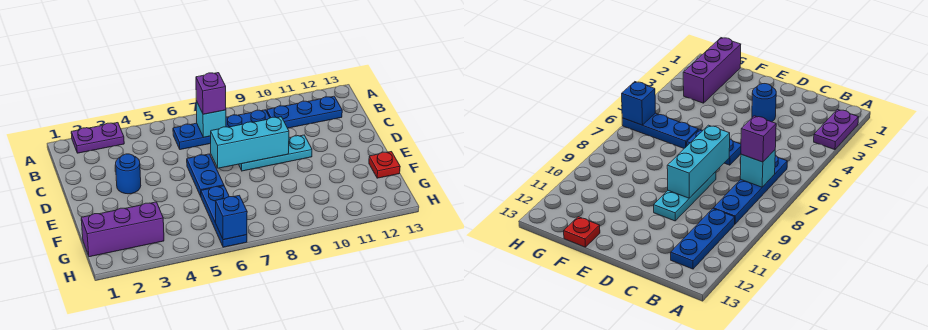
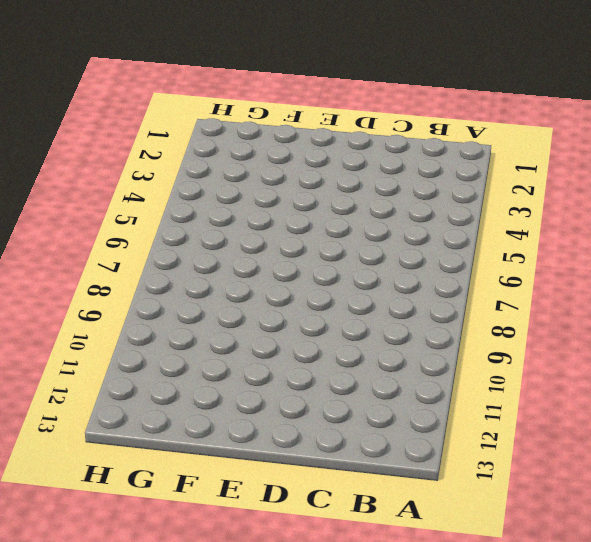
none -> purple plate A2:A3 level 1
none -> blue plate B6:B9 level 1
none -> blue plate B10:B12 level 1

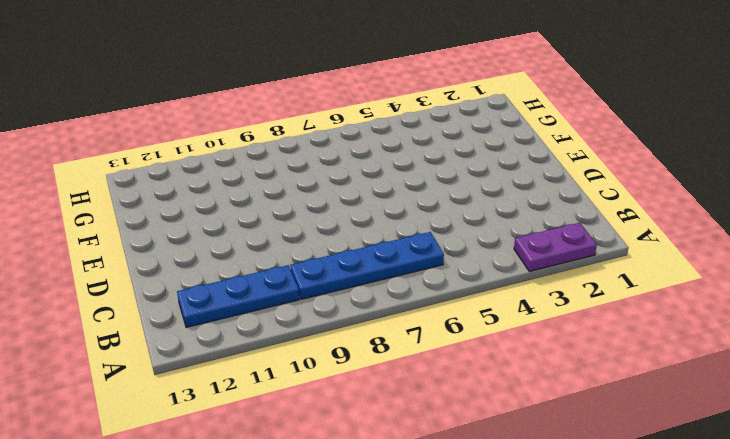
none -> blue round brick D3 level 1
none -> blue plate D6:E6 level 1
none -> cyan plate D8:D10 level 1

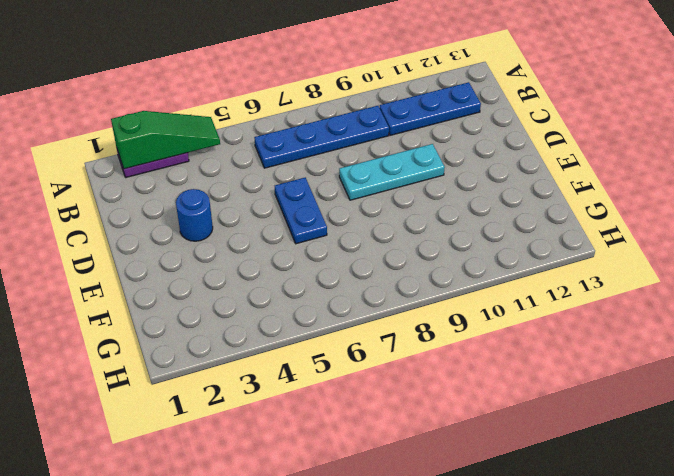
green slope A2:A4 level 2 top 2 -> none
none -> blue plate F6:H6 level 1
none -> red plate F13 level 1
none -> purple brick G1:G3 level 1

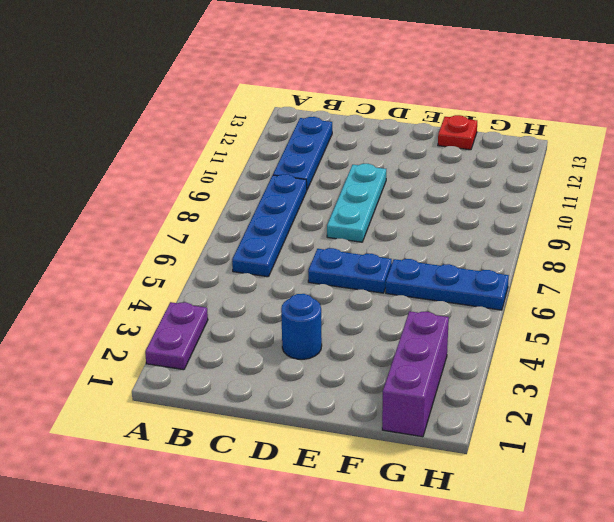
none -> cyan brick B7 level 2
none -> cyan brick D7:D9 level 2
none -> blue brick H6 level 2

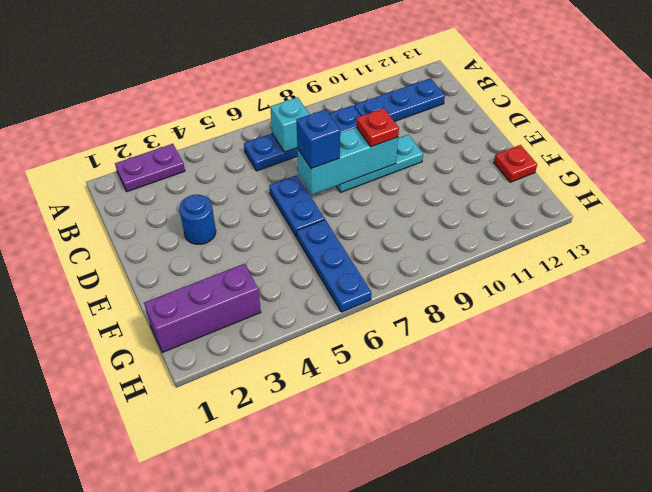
blue brick D7 level 3 -> blue brick H6 level 2
red plate D9 level 3 -> none
none -> purple brick B7 level 3

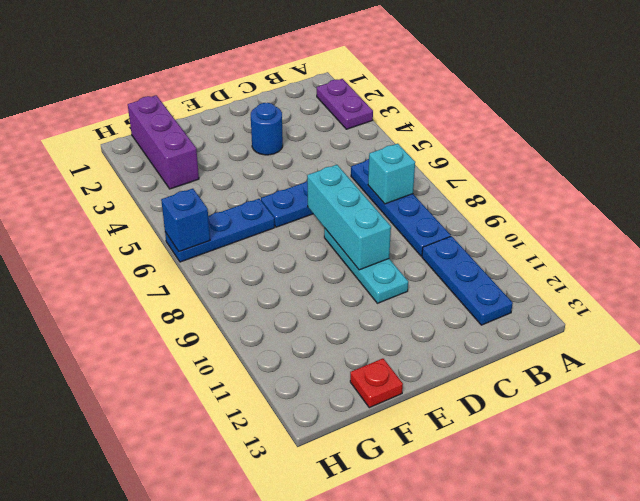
none -> purple brick B7 level 3

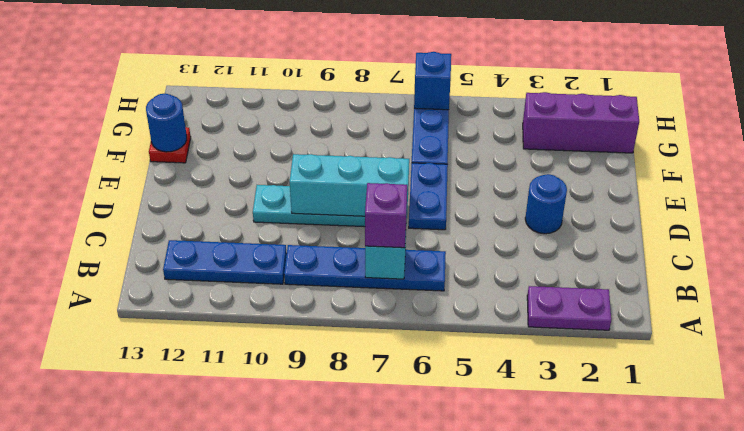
blue round brick F13 level 2 -> none

